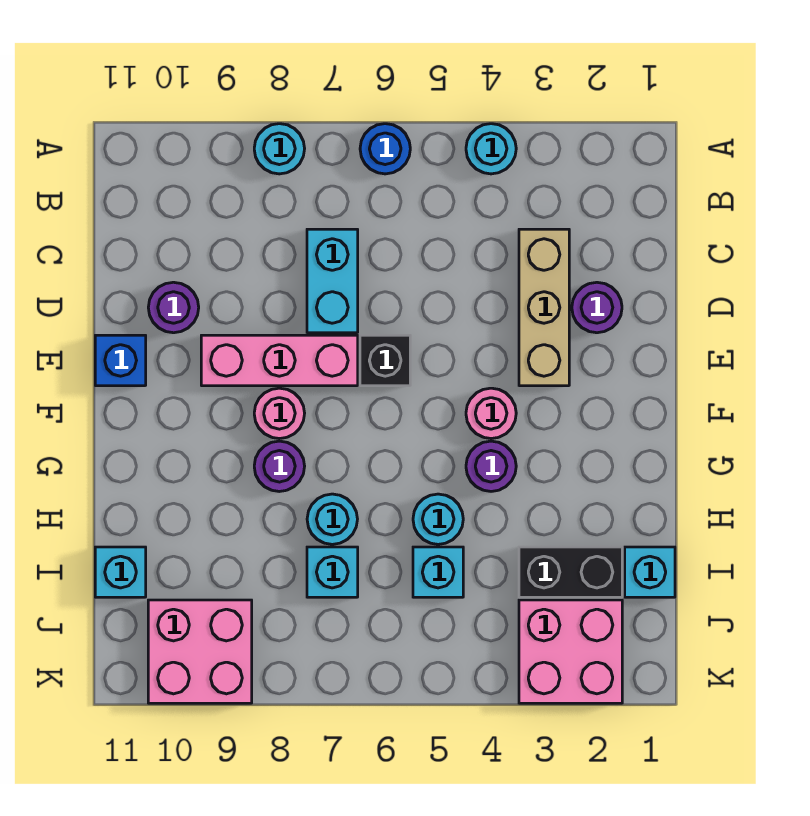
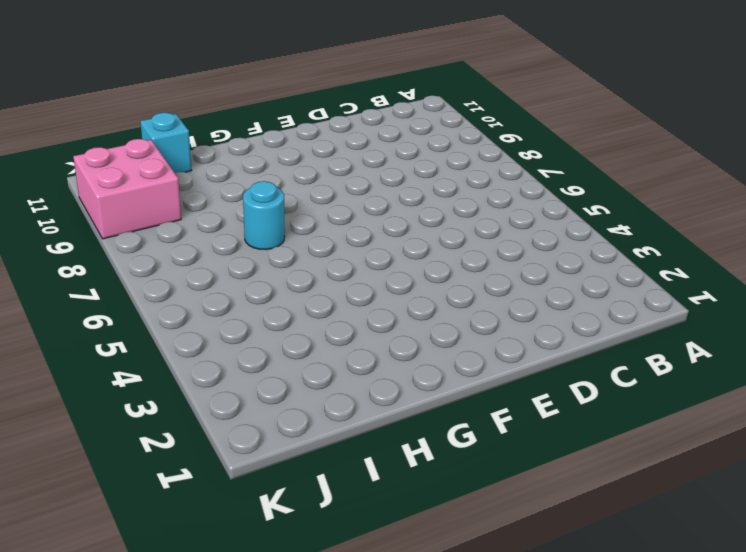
none -> cyan round brick A4 level 1
none -> blue round brick A6 level 1
none -> cyan round brick A8 level 1

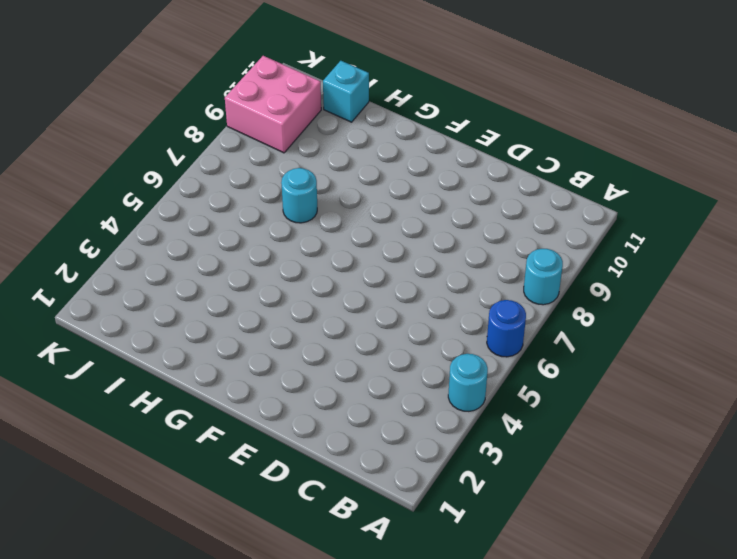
none -> tan brick C3:E3 level 1
none -> cyan brick C7:D7 level 1
none -> purple round brick D2 level 1

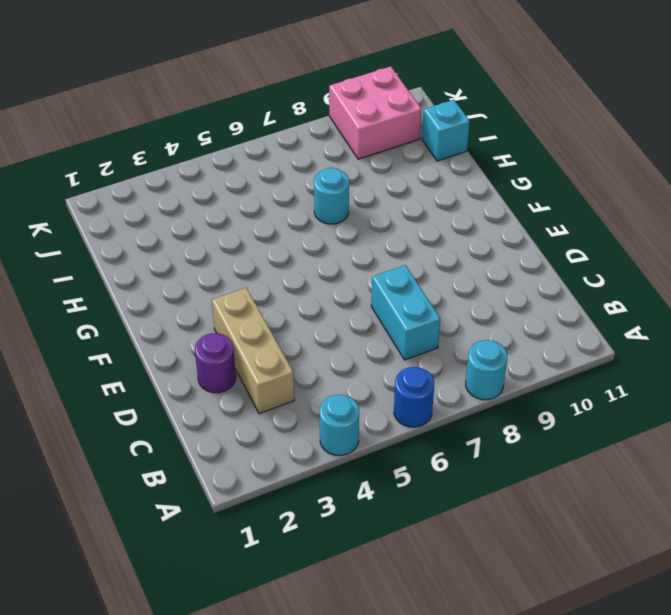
none -> purple round brick D10 level 1
none -> black brick E6 level 1
none -> pink brick E7:E9 level 1

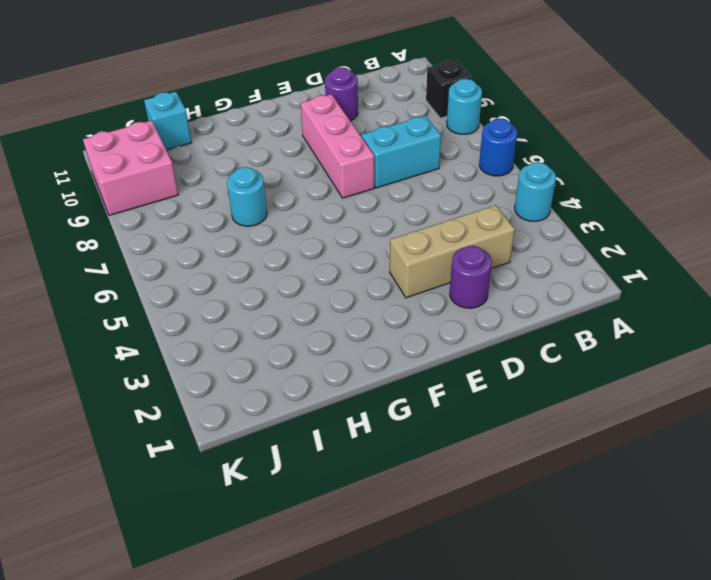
black brick A9 level 1 -> black brick E6 level 1
none -> blue brick E11 level 1
none -> pink round brick F4 level 1
none -> pink round brick F8 level 1

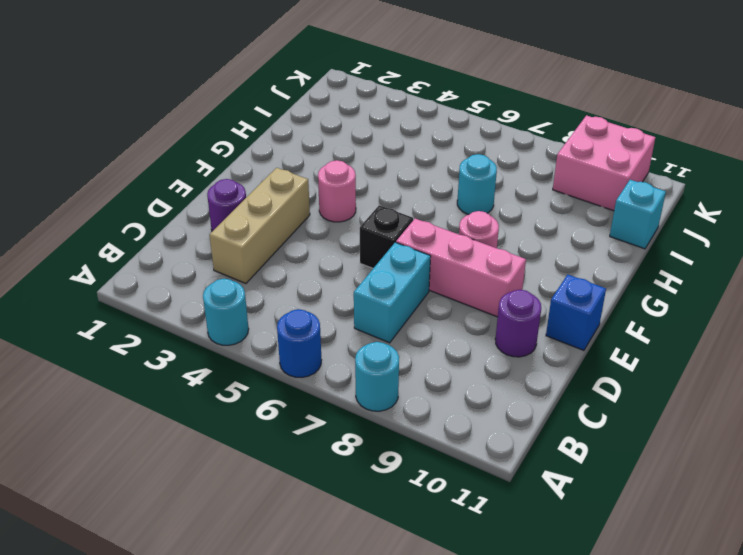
none -> purple round brick G4 level 1
none -> purple round brick G8 level 1
none -> cyan round brick H5 level 1

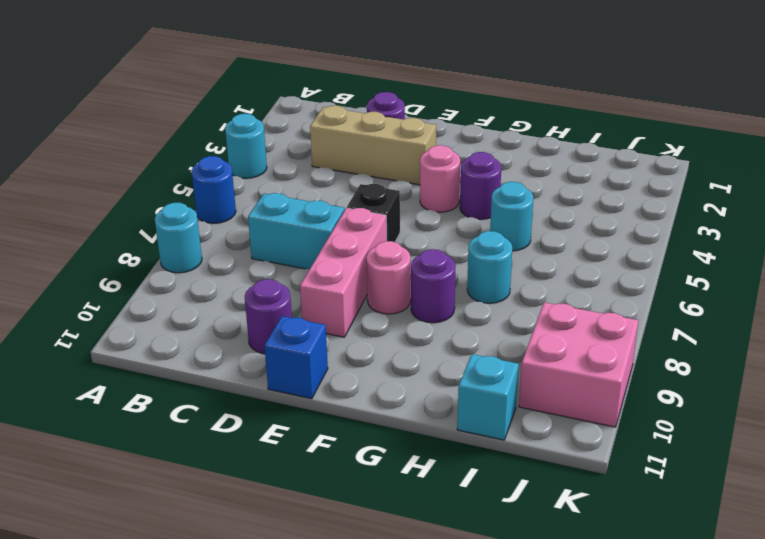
none -> cyan brick I1 level 1
none -> black brick I2:I3 level 1
none -> cyan brick I5 level 1

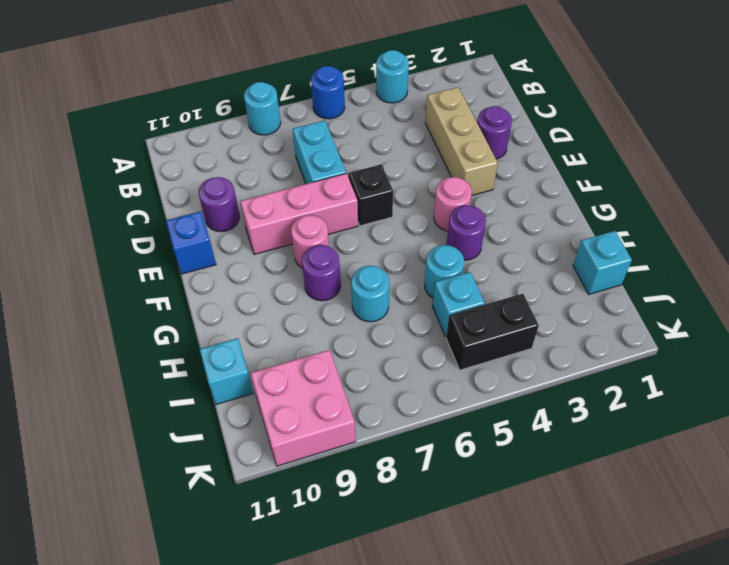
black brick J4:J5 level 1 -> black brick I2:I3 level 1
none -> cyan brick I7 level 1
none -> pink brick J2:K3 level 1

